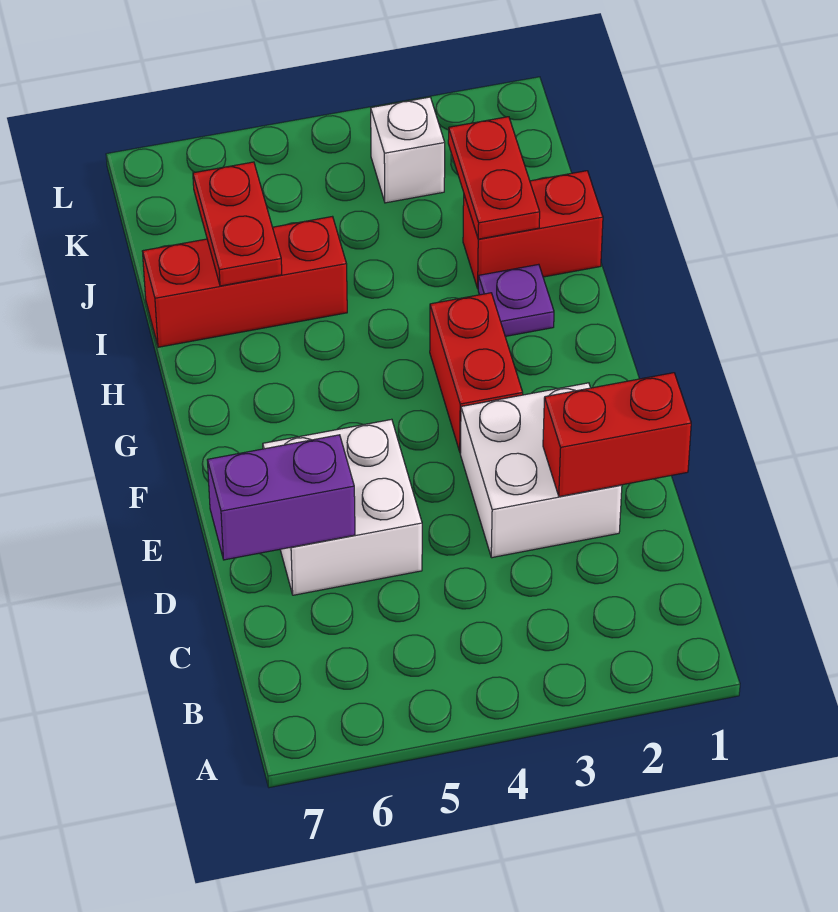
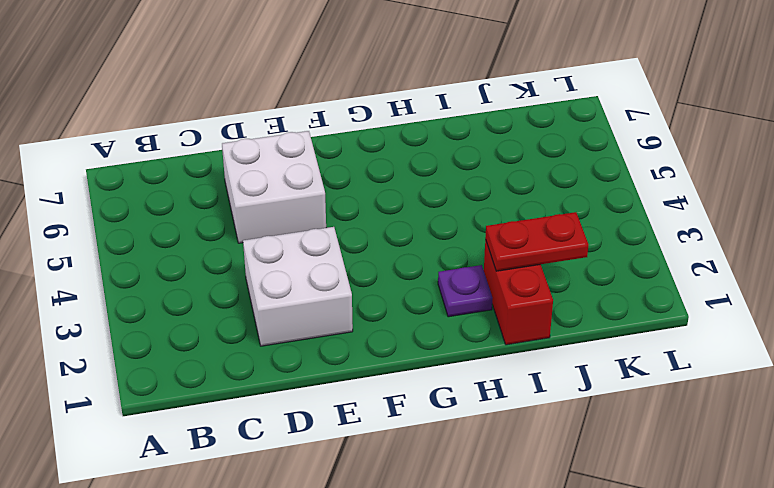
none -> red brick F3:G3 level 1
none -> red brick I5:I7 level 1

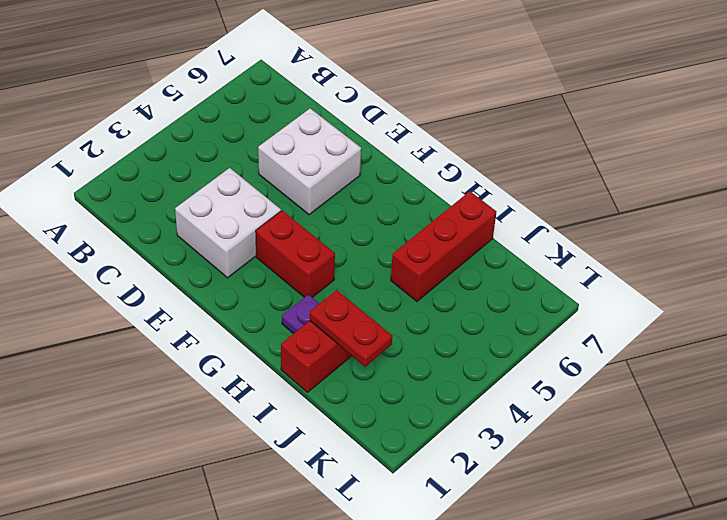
none -> white brick K3 level 1
none -> red brick D1:D2 level 2

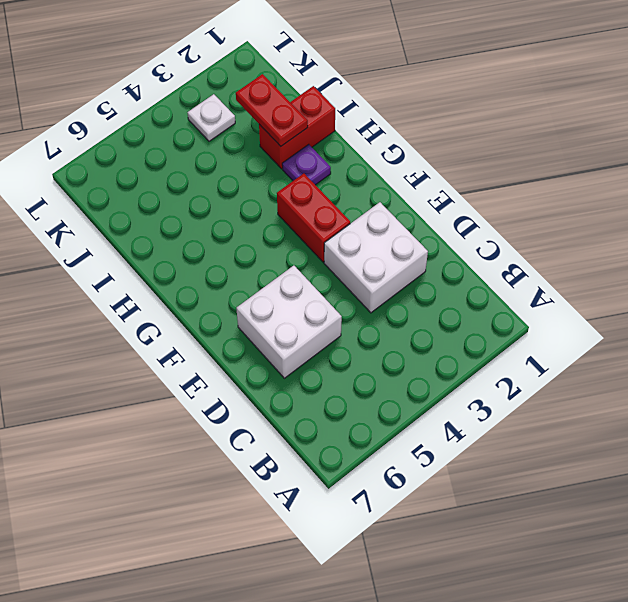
white plate K3 level 1 -> white brick K3 level 1
none -> red brick I5:I7 level 1
none -> red brick D1:D2 level 2

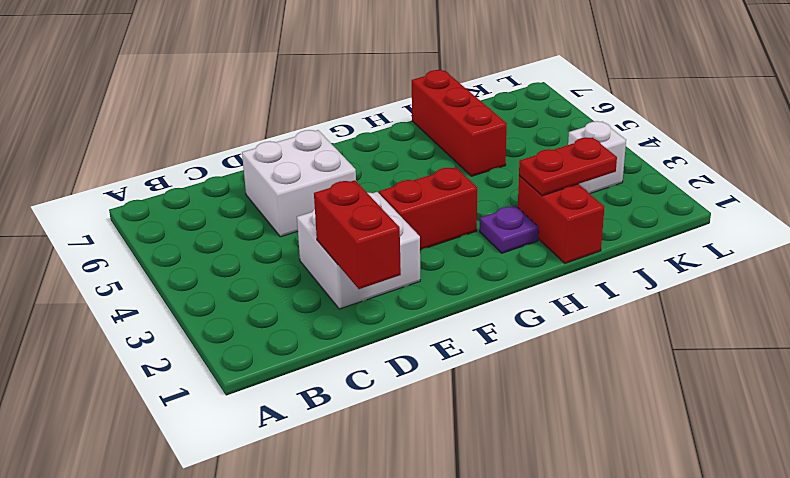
none -> purple brick D6:D7 level 2
none -> red plate I6:J6 level 2

